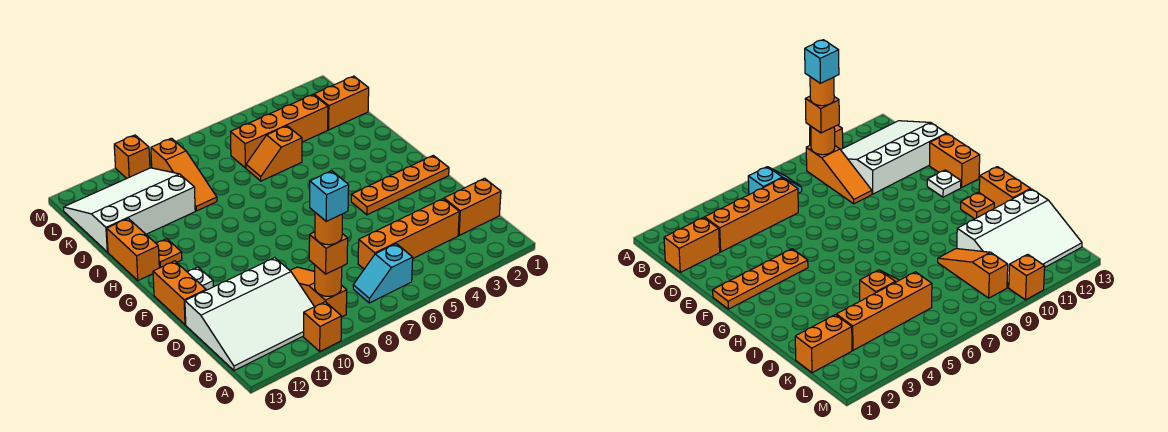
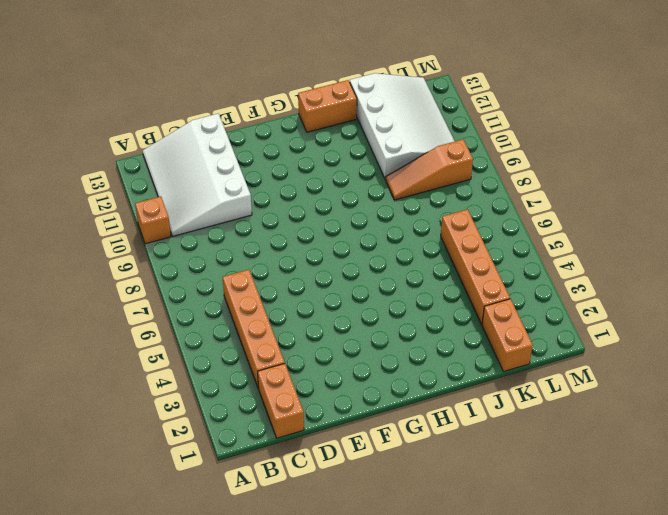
none -> cyan slope B6:B7 level 1 top 6
none -> orange slope B9:D9 level 1 top B
none -> orange brick E13:F13 level 1

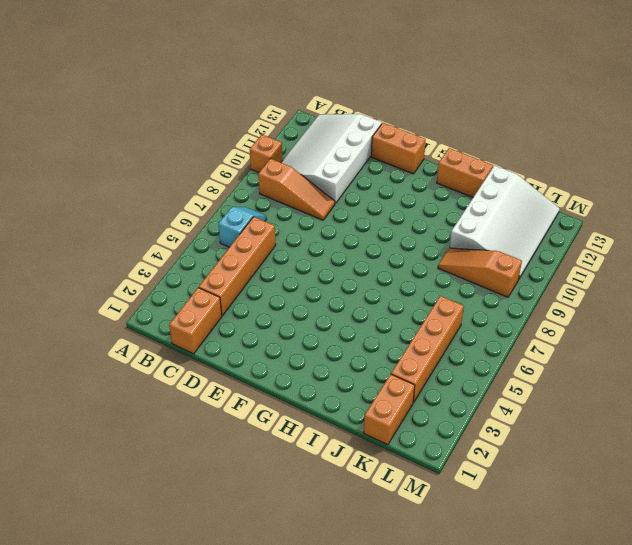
none -> orange plate F1:F4 level 1
none -> white plate F12 level 1
none -> orange plate H12 level 1

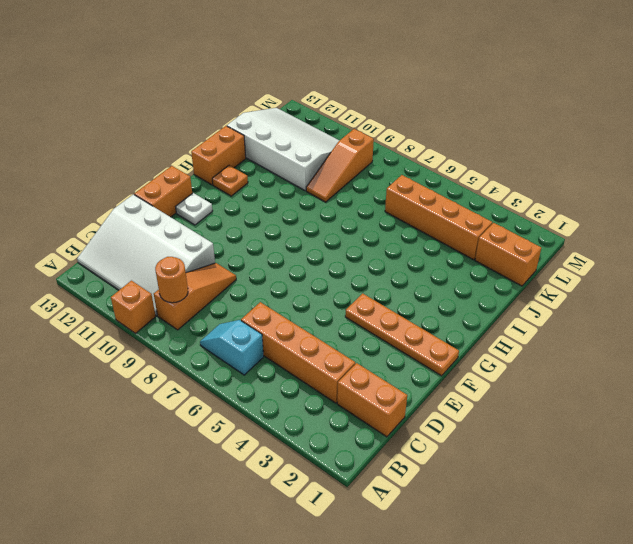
none -> orange slope J5:J6 level 1 top 5
none -> orange brick M10 level 1
none -> orange brick B9 level 3

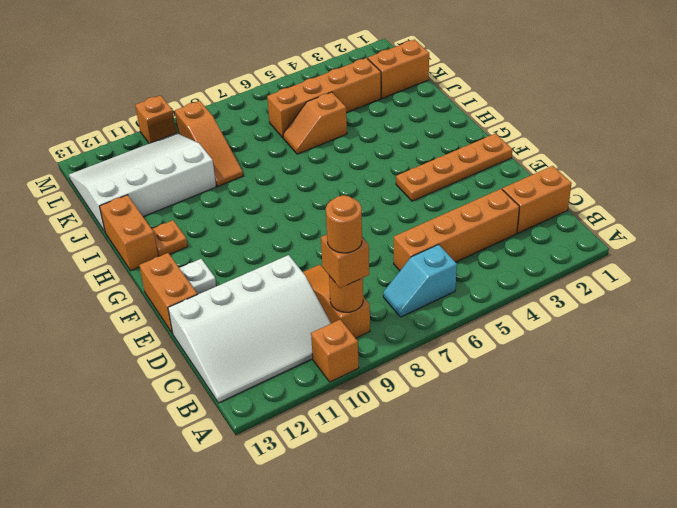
none -> cyan brick B9 level 5

